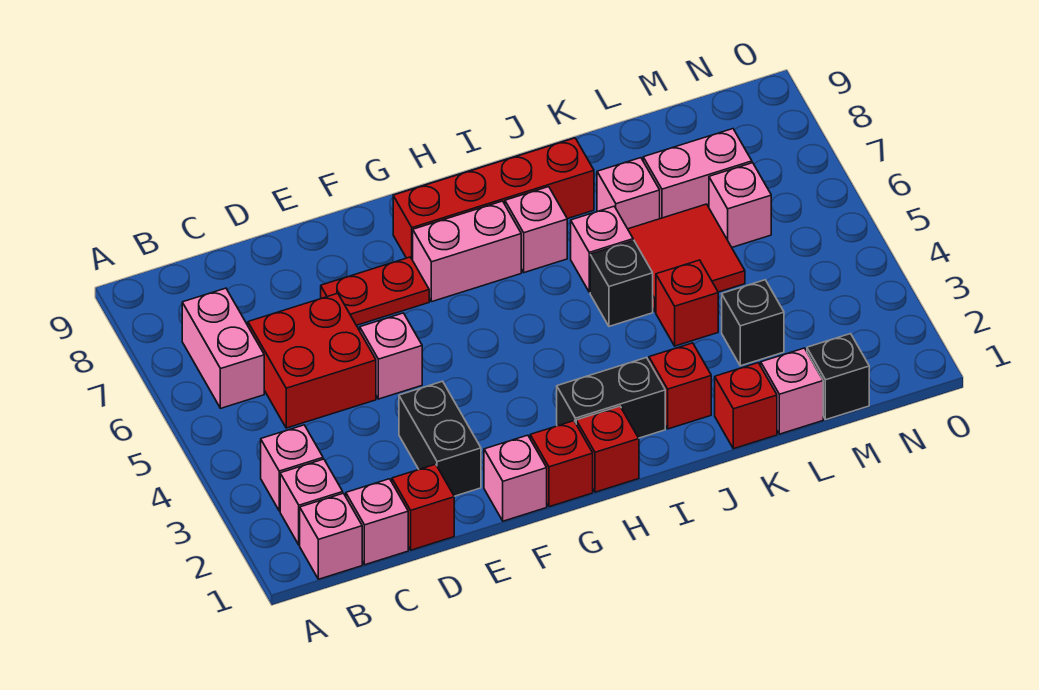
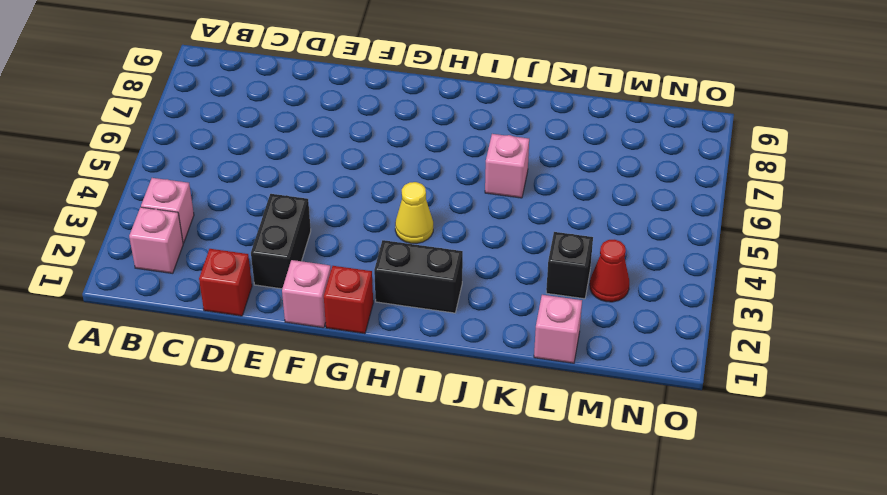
yellow cone H4 level 1 -> none
red cone M3 level 1 -> none
none -> pink brick B1 level 1
none -> pink brick B6:B7 level 1
none -> pink brick C1 level 1

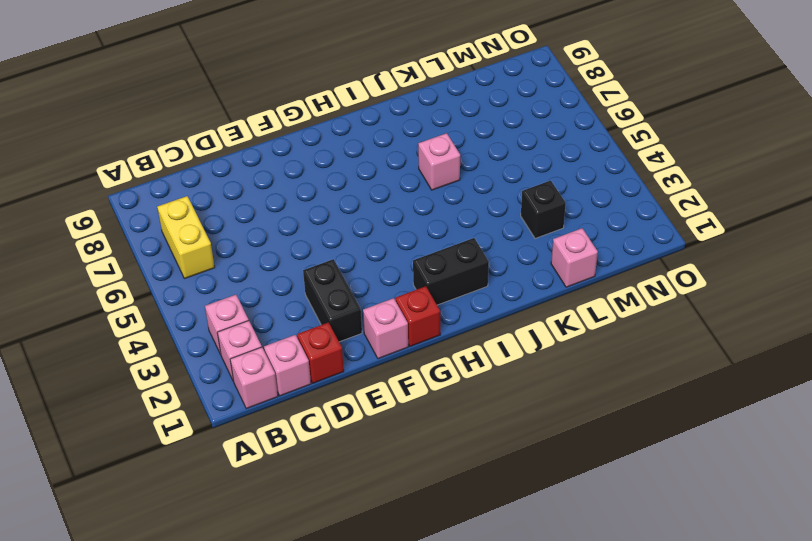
yellow brick B6:B7 level 1 -> pink brick B6:B7 level 1
none -> red brick C5:D6 level 1
none -> pink brick E5 level 1
none -> red plate E7:F7 level 1

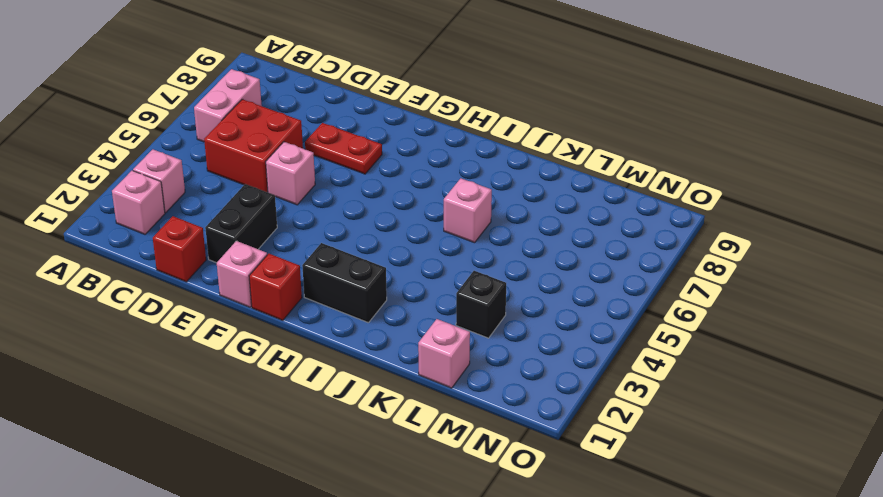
none -> pink brick B1 level 1
none -> pink brick C1 level 1
none -> pink brick G7:H7 level 1

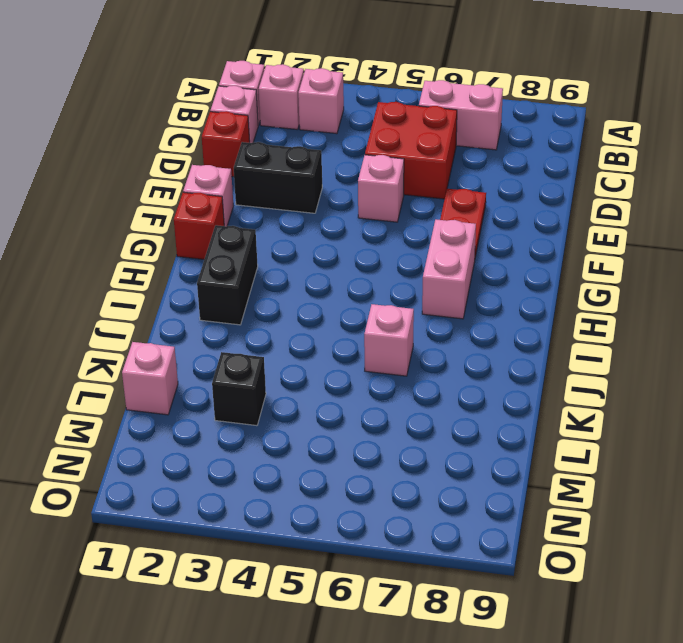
none -> red brick G8:J8 level 1
none -> red brick H1 level 1
none -> pink brick I7 level 1

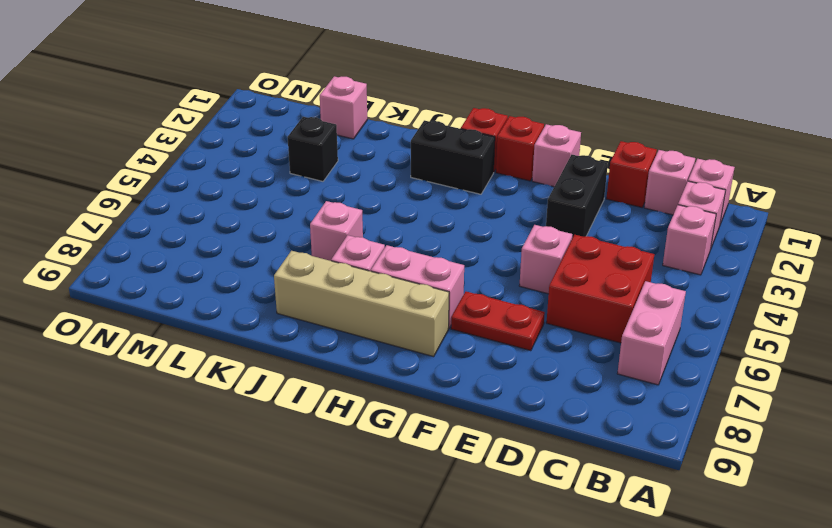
tan brick G8:J8 level 1 -> red brick G8:J8 level 1
none -> red brick J2 level 1
none -> black brick J5 level 1
none -> red brick K1 level 1

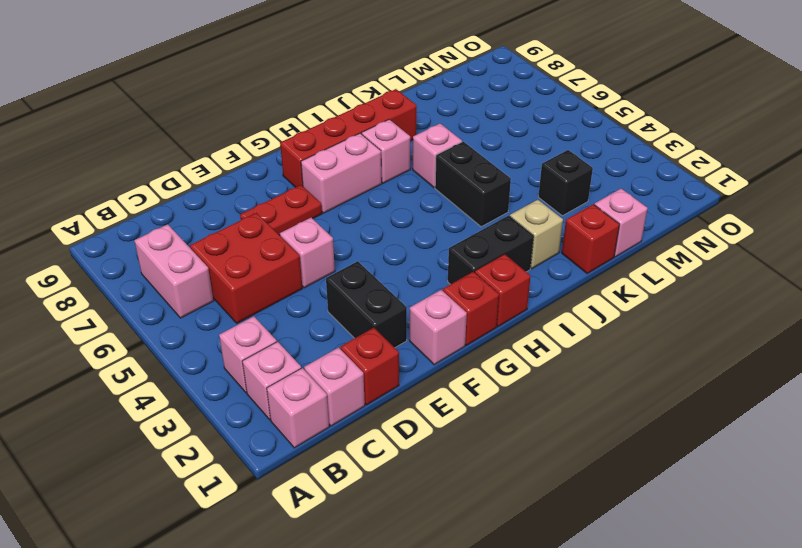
tan brick J2 level 1 -> red brick J2 level 1
black brick J4:J5 level 1 -> black brick J5 level 1
none -> red brick K4 level 1
none -> red tile K5:L6 level 1
none -> pink brick K7 level 1

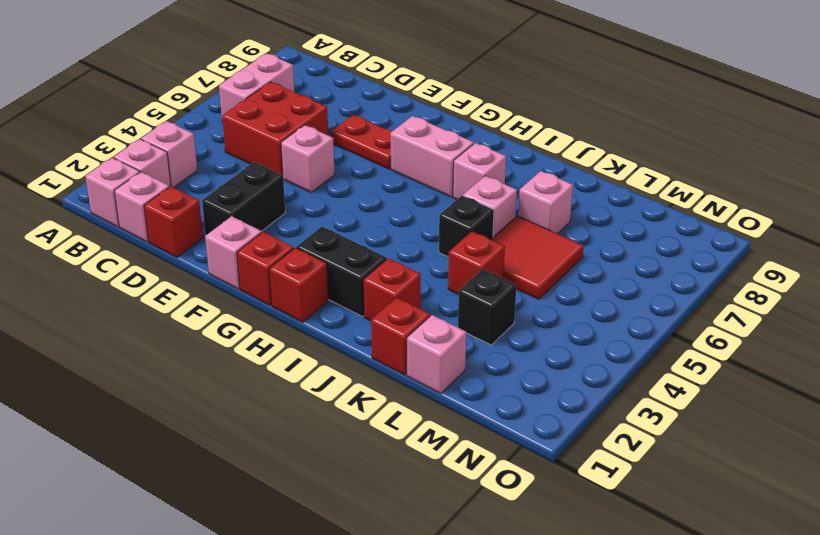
none -> red brick G8:J8 level 1
none -> pink brick L7:M7 level 1
none -> black brick M1 level 1

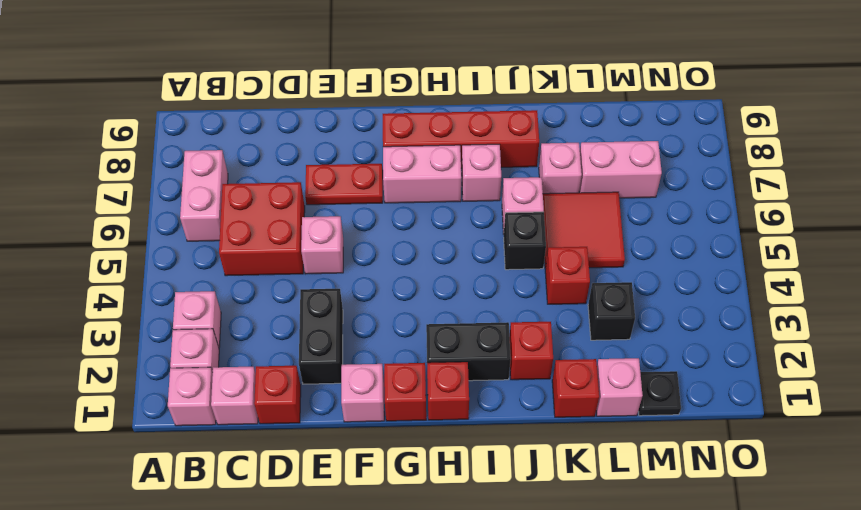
black plate M1 level 1 -> black brick M1 level 1
none -> pink brick M6 level 1

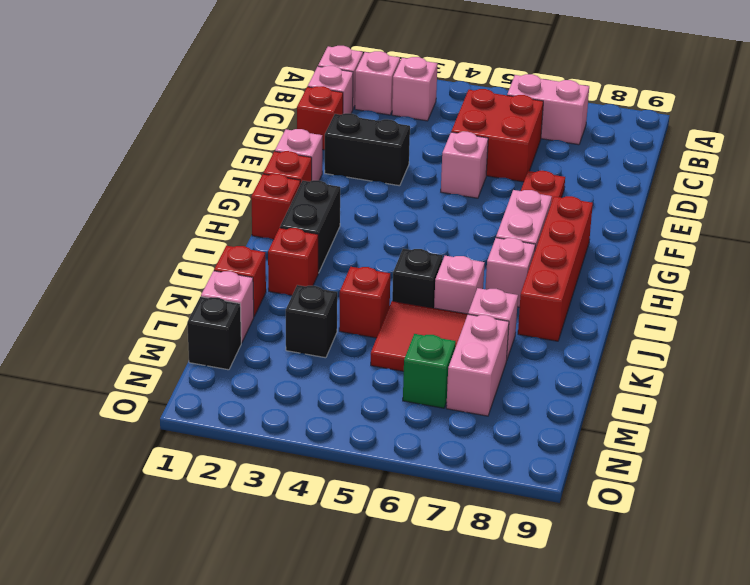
green brick M6 level 1 -> pink brick M6 level 1

